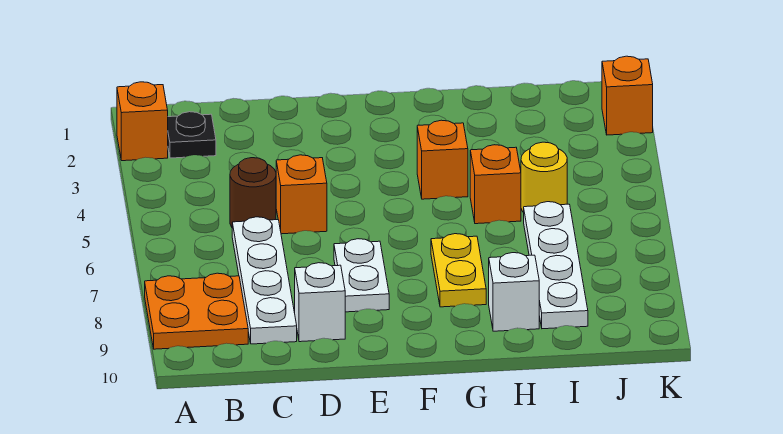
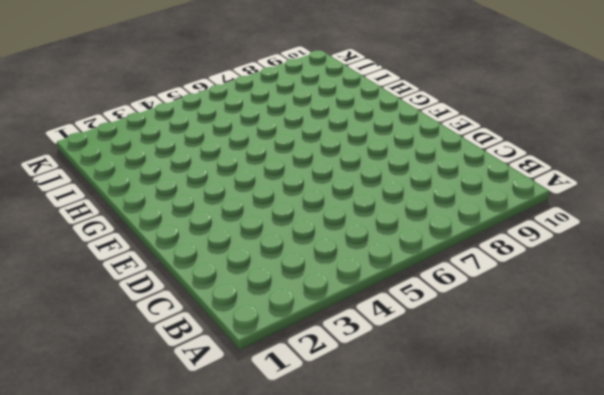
none -> orange brick A2 level 1
none -> orange plate A8:B9 level 1
none -> black plate B2 level 1

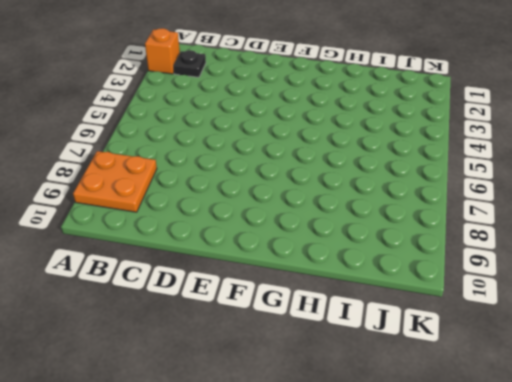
none -> brown round brick C5 level 1
none -> white plate C6:C9 level 1
none -> orange brick D5 level 1

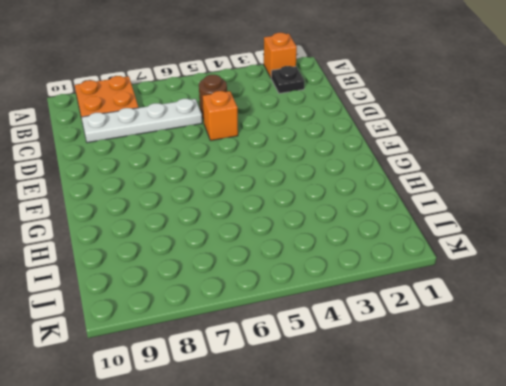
none -> white brick D9 level 1
none -> white plate E7:E8 level 1
none -> orange brick G4 level 1

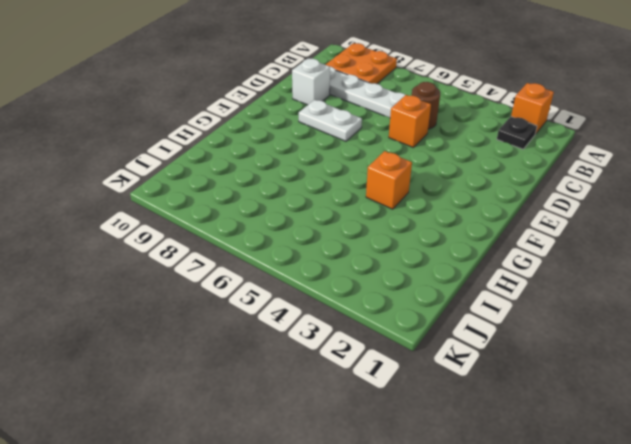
none -> yellow plate G7:G8 level 1
none -> orange brick H5 level 1
none -> white brick H9 level 1

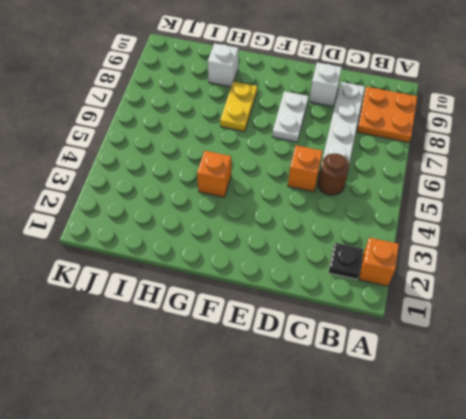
none -> orange brick H5 level 1
none -> yellow round brick I5 level 1
none -> white plate I6:I9 level 1

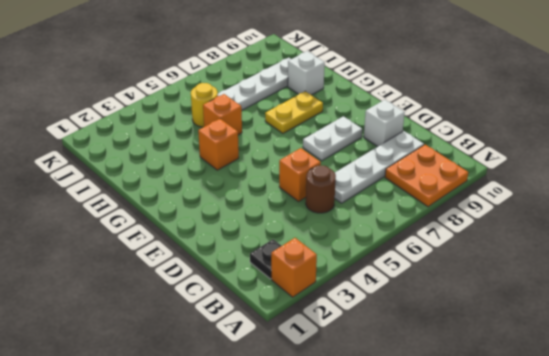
none -> orange brick K2 level 1

